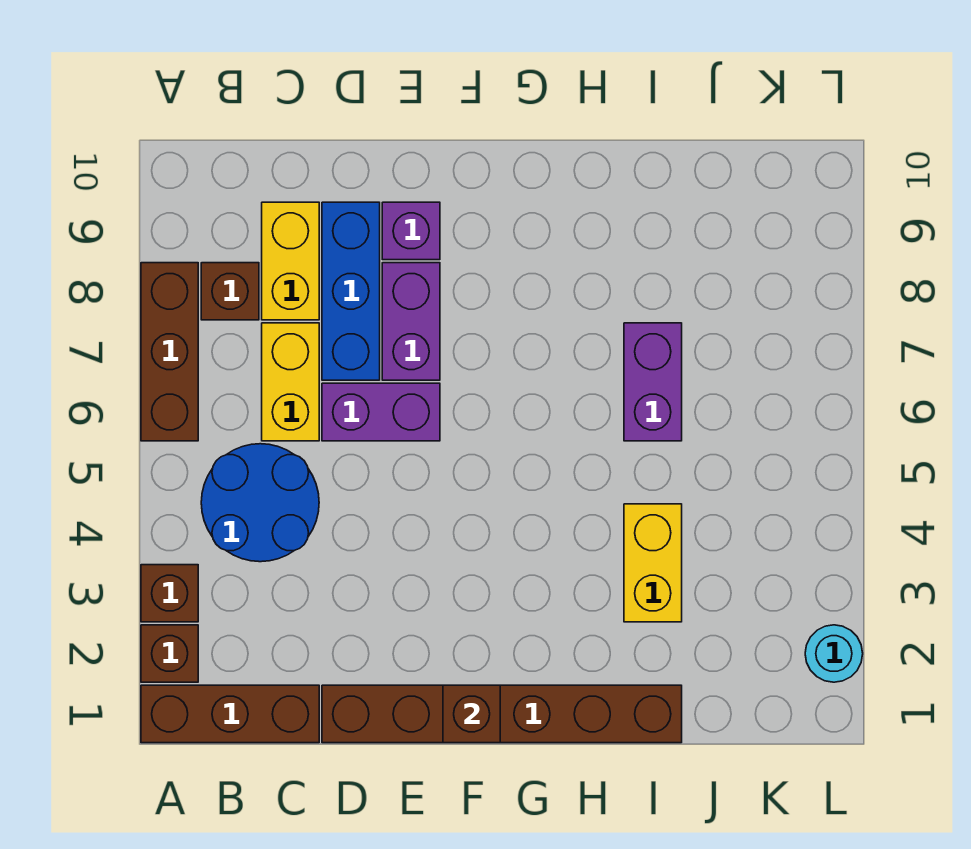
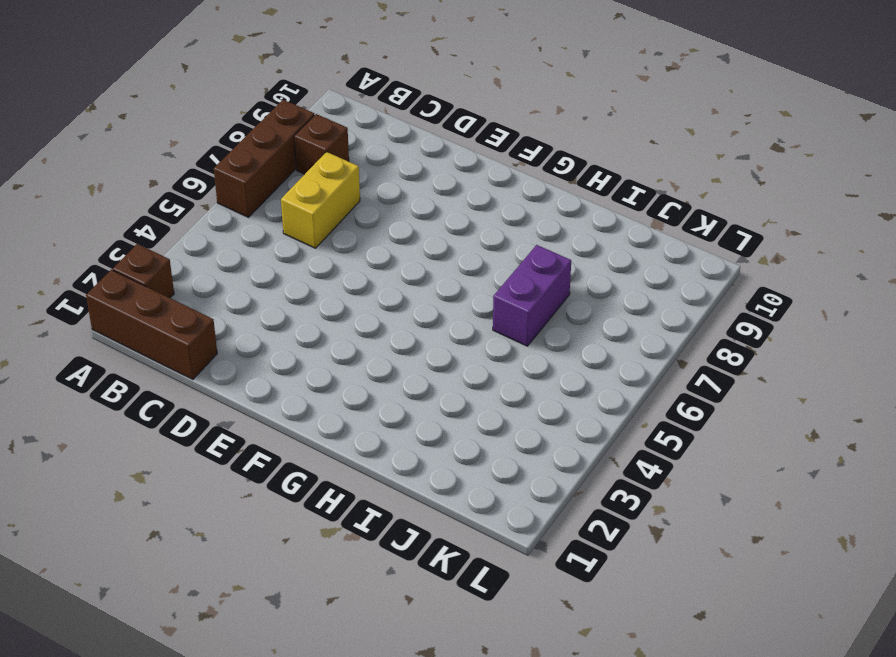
none -> brown brick A3 level 1
none -> blue round brick B4:C5 level 1
none -> yellow brick C8:C9 level 1

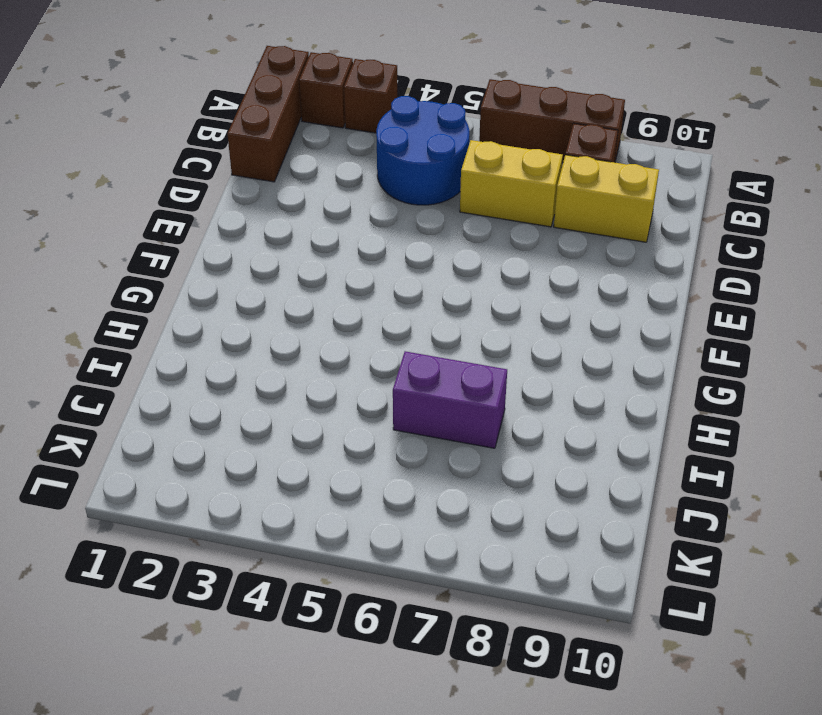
none -> brown brick D1:I1 level 1
none -> purple brick D6:E6 level 1
none -> blue brick D7:D9 level 1

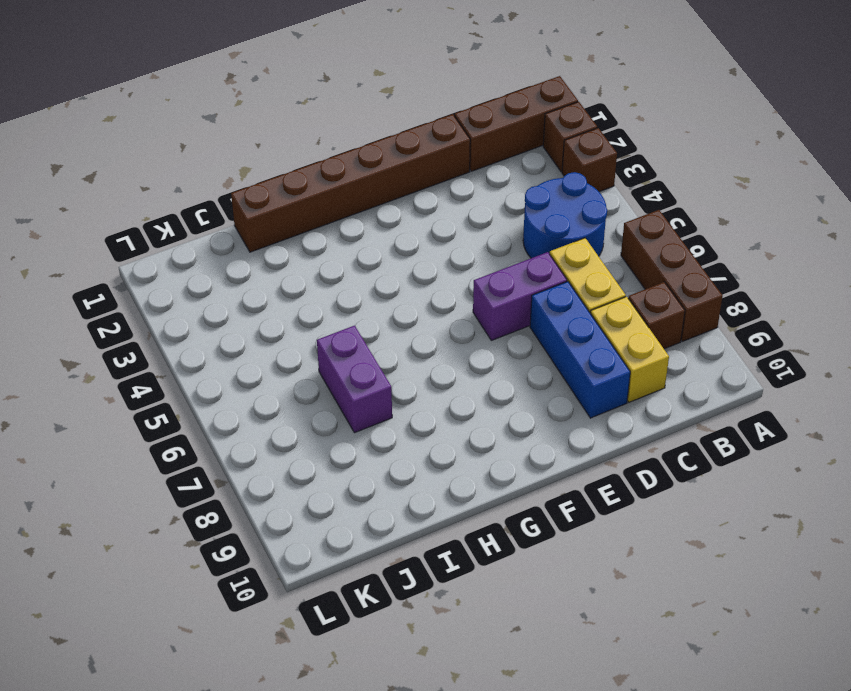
none -> purple brick E7:E8 level 1
none -> purple brick E9 level 1
none -> yellow brick I3:I4 level 1

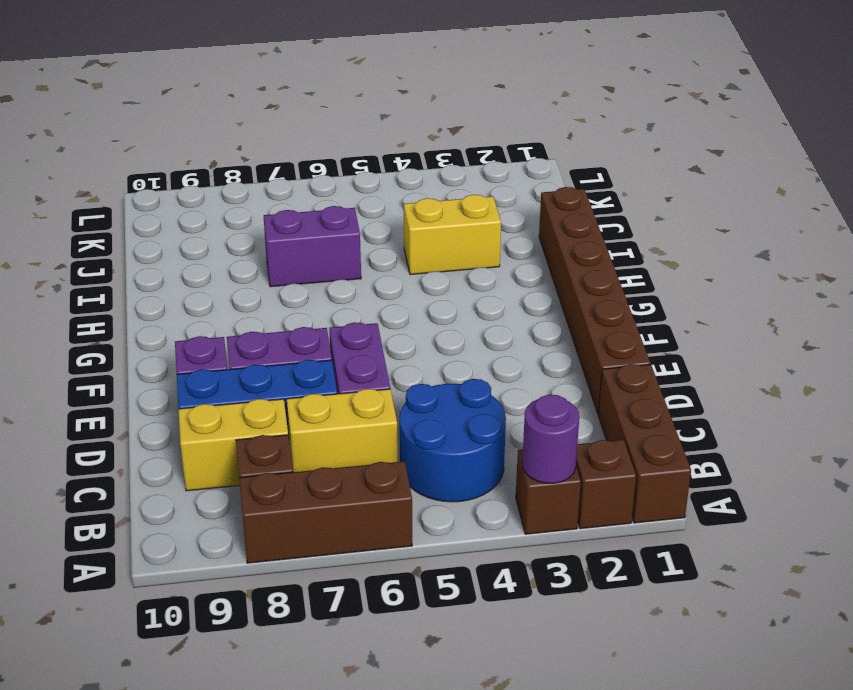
purple round brick A3 level 2 -> none
none -> cyan round brick L2 level 1
none -> brown brick F1 level 2

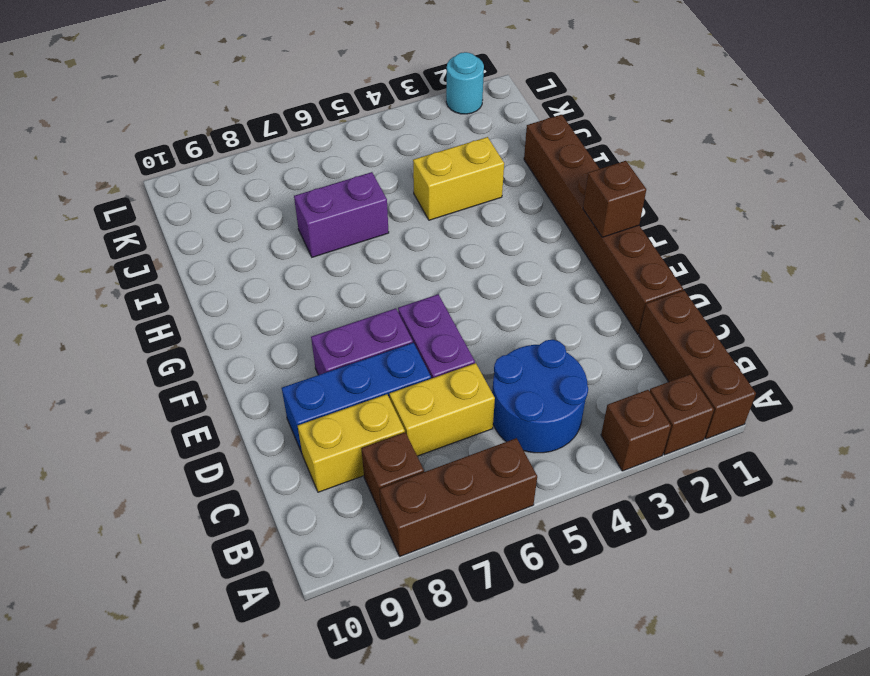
none -> purple brick E9 level 1

